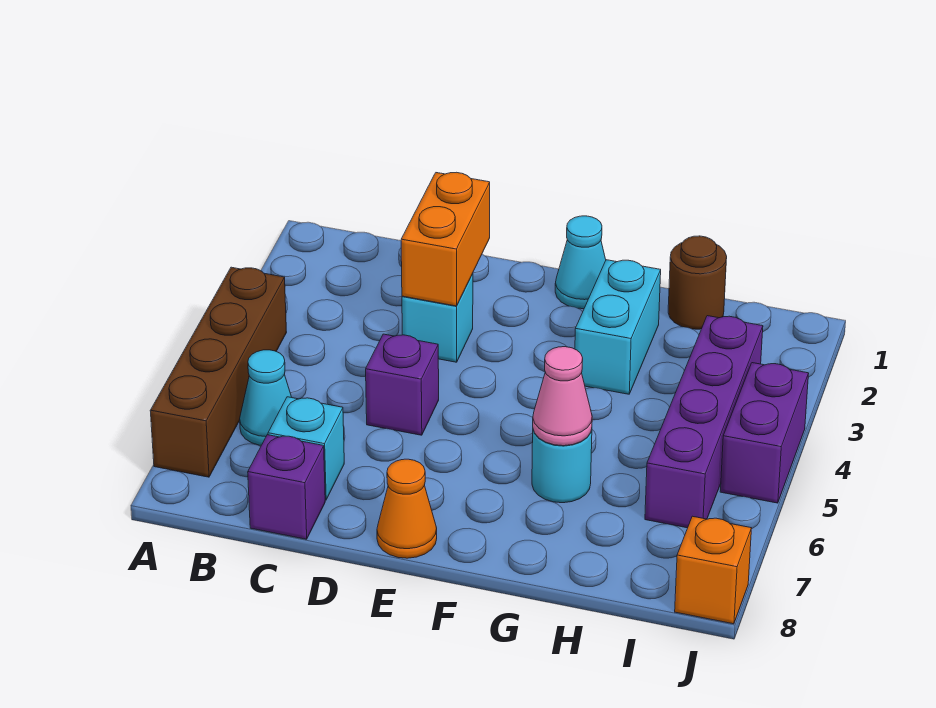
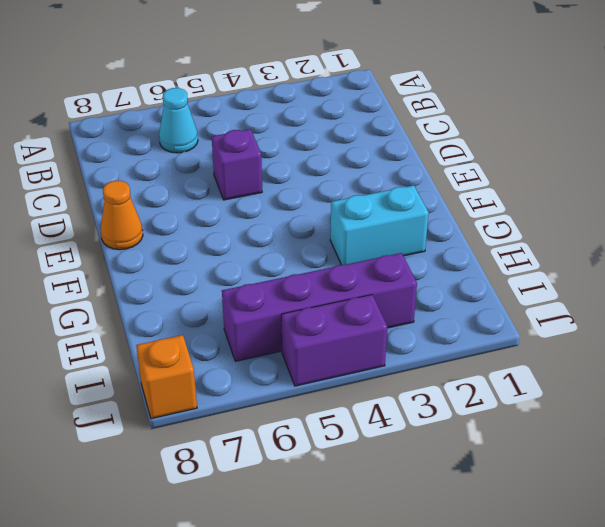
none -> brown brick A4:A7 level 1
none -> cyan brick C7 level 1
none -> purple brick C8 level 1

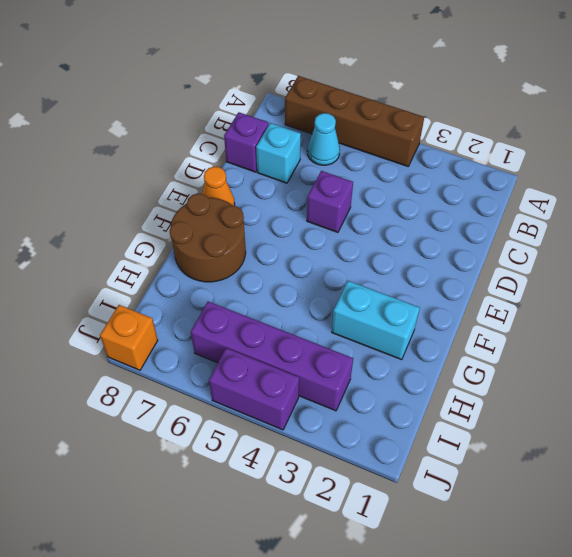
brown round brick F7:G8 level 1 -> none
none -> cyan brick D3 level 1
none -> cyan cone F1 level 1
none -> cyan round brick G6 level 1

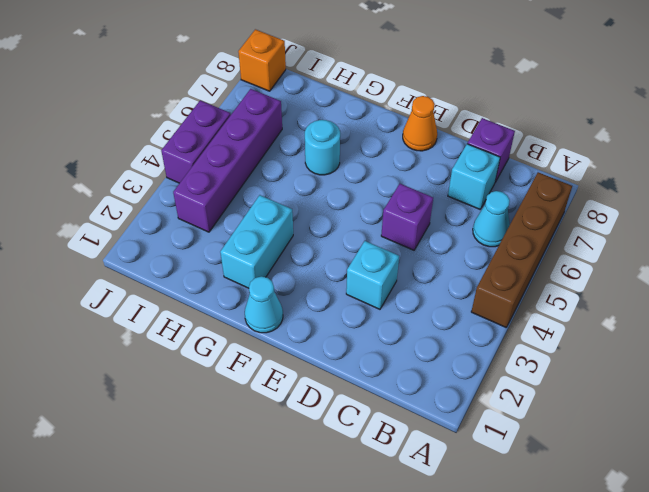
none -> brown round brick H1 level 1
none -> orange brick D2:D3 level 2
none -> pink cone G6 level 2

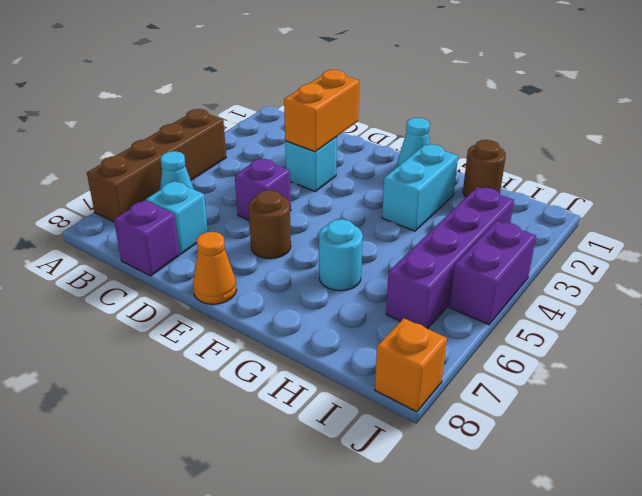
brown round brick E6 level 1 -> none
none -> pink cone G6 level 2

